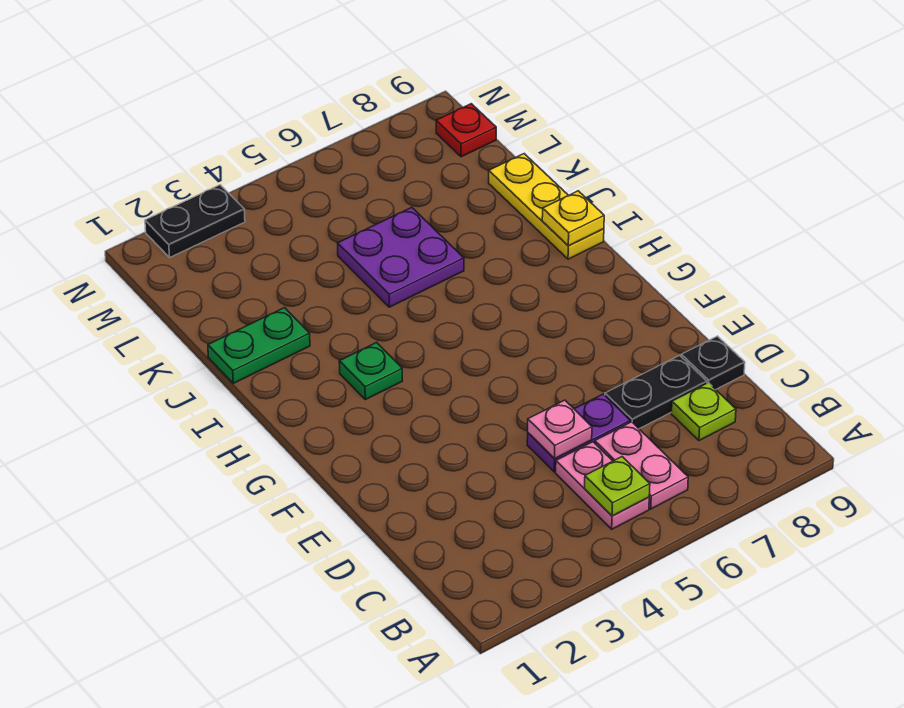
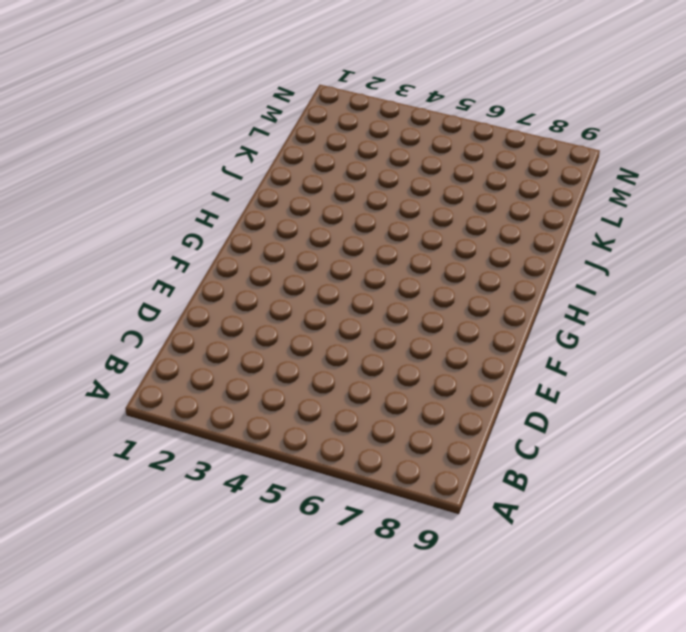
none -> pink plate B5:C5 level 1
none -> pink plate B6:C6 level 1
none -> lime plate C8 level 1

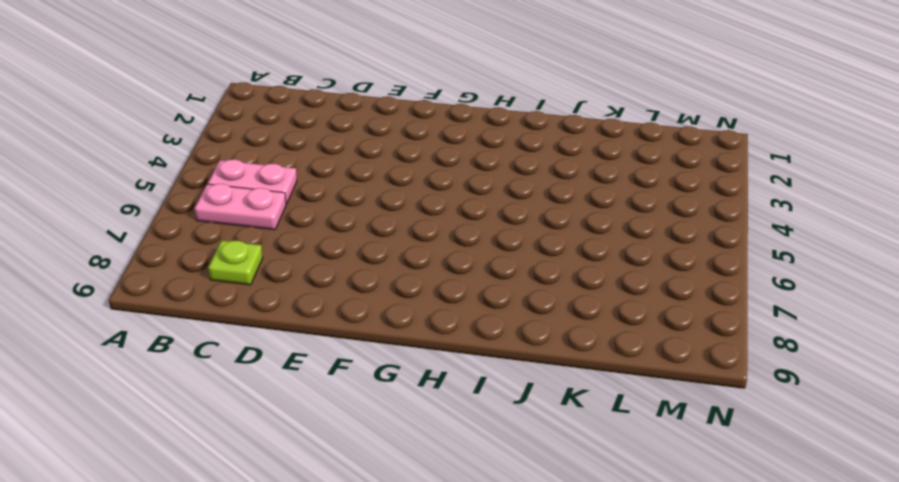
none -> purple plate D5:D6 level 1
none -> black plate D7:D8 level 1
none -> black plate D9 level 1

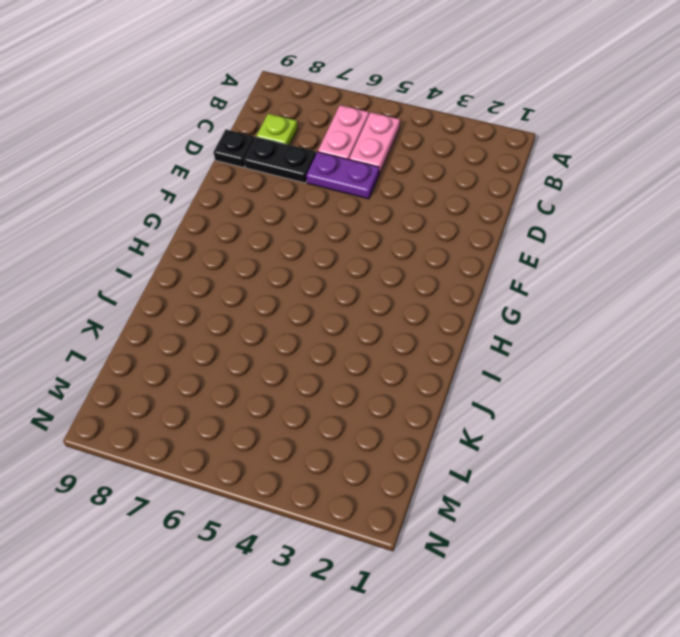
none -> green plate H3 level 1
none -> yellow plate I9:K9 level 1
none -> green plate J1:J2 level 1

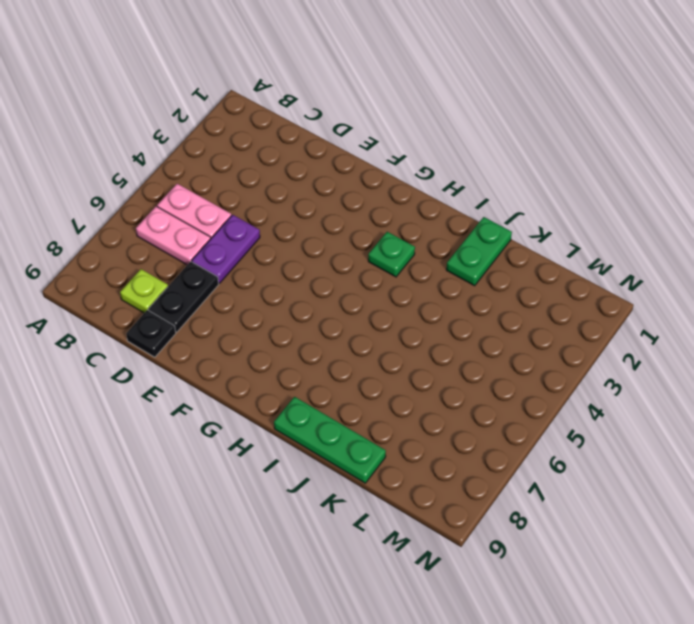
green plate I9:K9 level 1 -> yellow plate I9:K9 level 1
none -> purple plate J5:K6 level 1
none -> red plate M9 level 1
none -> black plate N2:N3 level 1

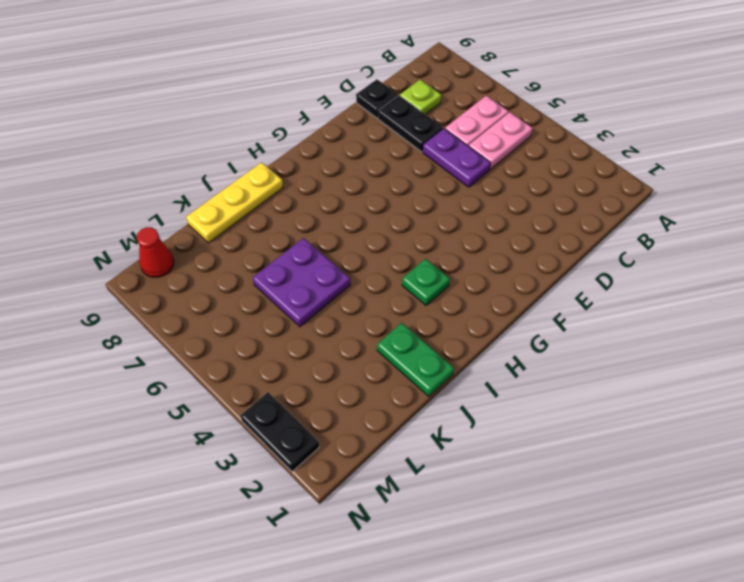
red cone M9 level 1 -> red plate M9 level 1
none -> lime plate B5 level 2
none -> pink plate D5 level 2
none -> yellow plate I9 level 2

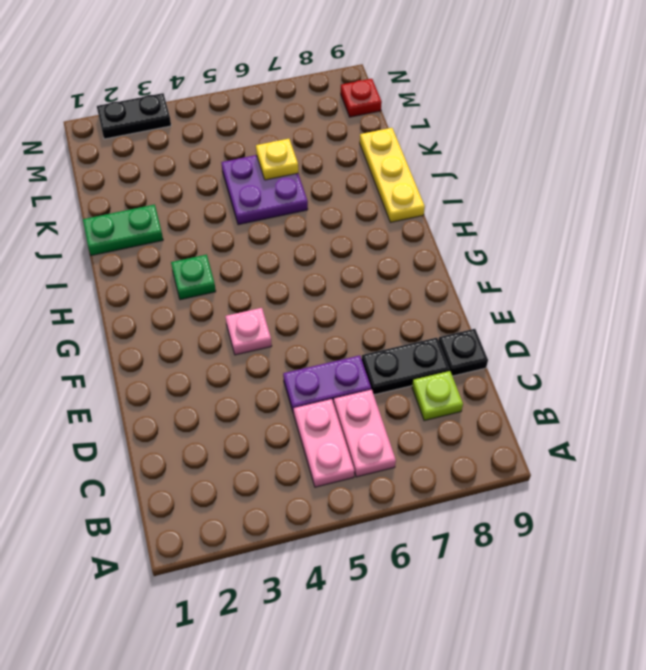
pink plate F4 level 1 -> pink plate D5 level 2
yellow plate K6 level 2 -> yellow plate I9 level 2
none -> lime plate B5 level 2

